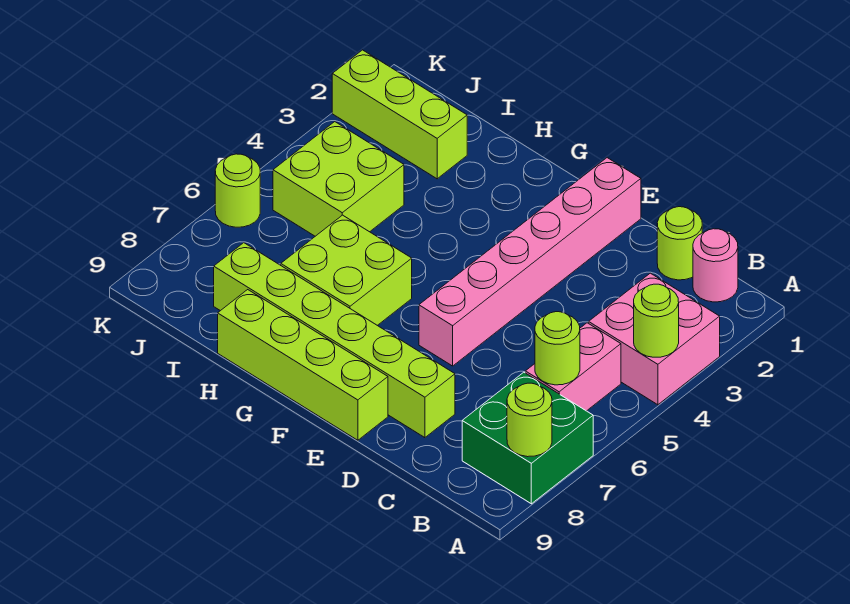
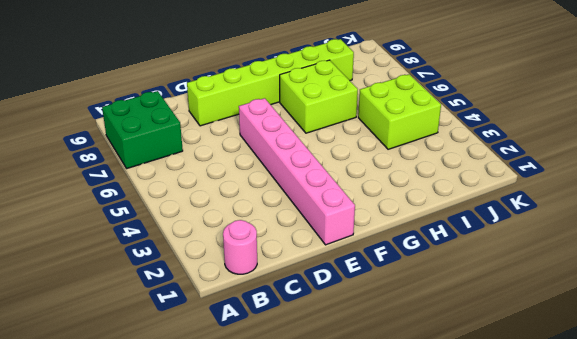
none -> pink brick A3:B4 level 1
none -> pink brick B5:B6 level 1
none -> lime round brick C1 level 1

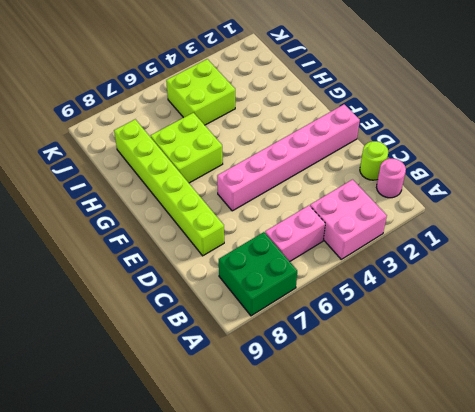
none -> lime brick E9:H9 level 1
none -> lime brick I2:K2 level 1
none -> lime round brick K6 level 1

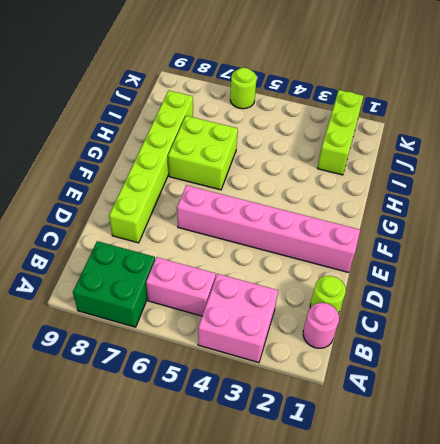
none -> lime brick E9:H9 level 1
none -> lime brick I4:J5 level 1
none -> lime round brick A4 level 2

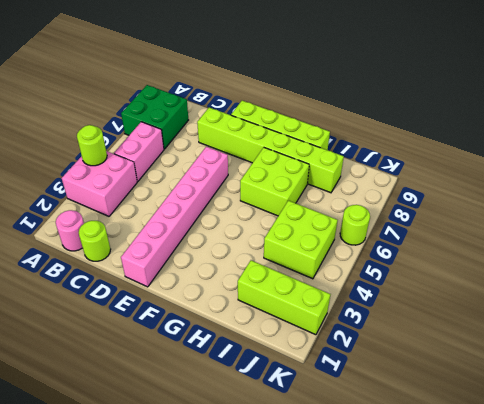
none -> lime round brick A8 level 2
none -> lime round brick B6 level 2

